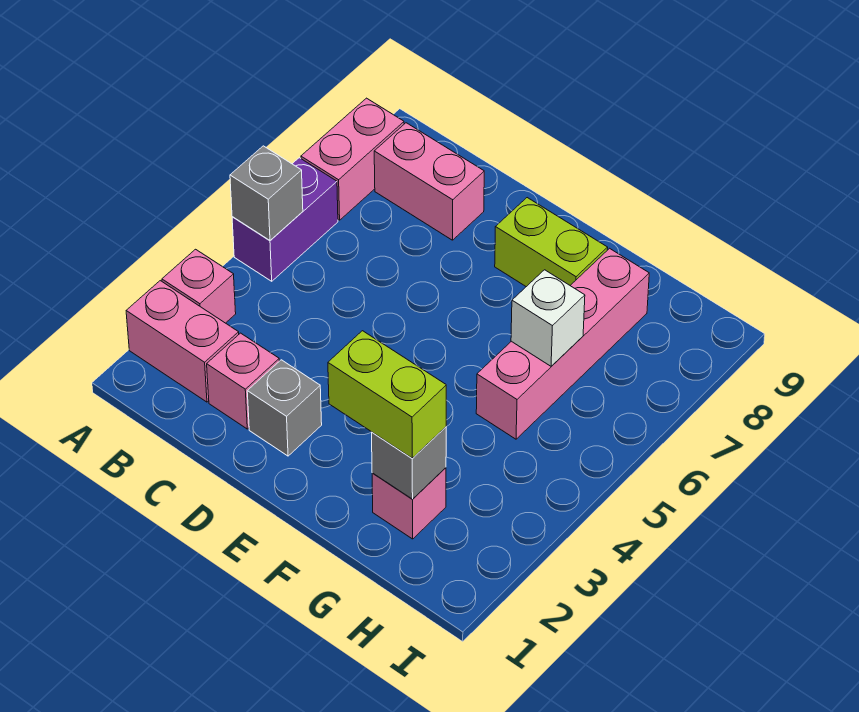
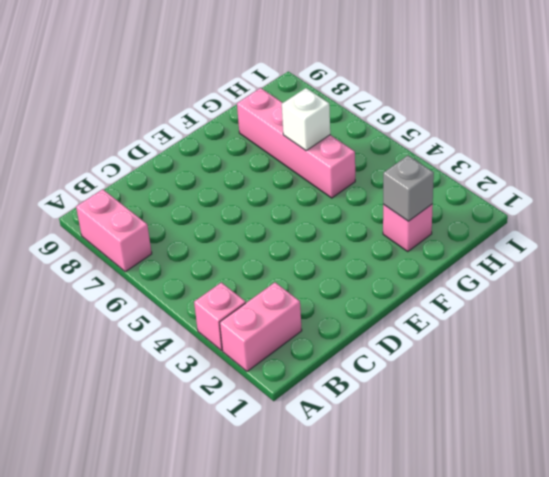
none -> purple brick A5:A6 level 1
none -> pink brick B8:C8 level 1
none -> pink brick C2 level 1

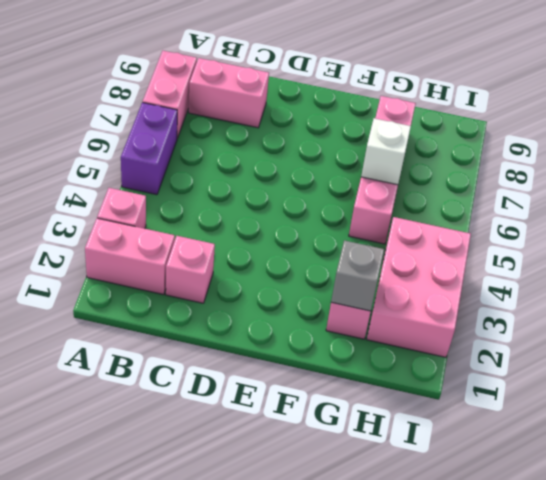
pink brick H2:I4 level 1 -> none
none -> grey brick D2 level 1
none -> lime brick E8:F8 level 1
none -> grey brick A5 level 2

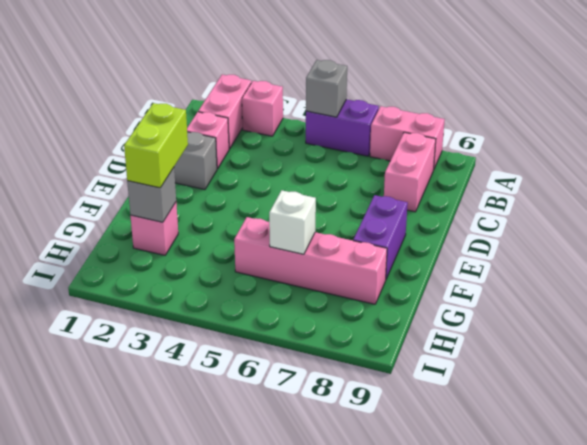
purple brick E8:F8 level 1 -> lime brick E8:F8 level 1

